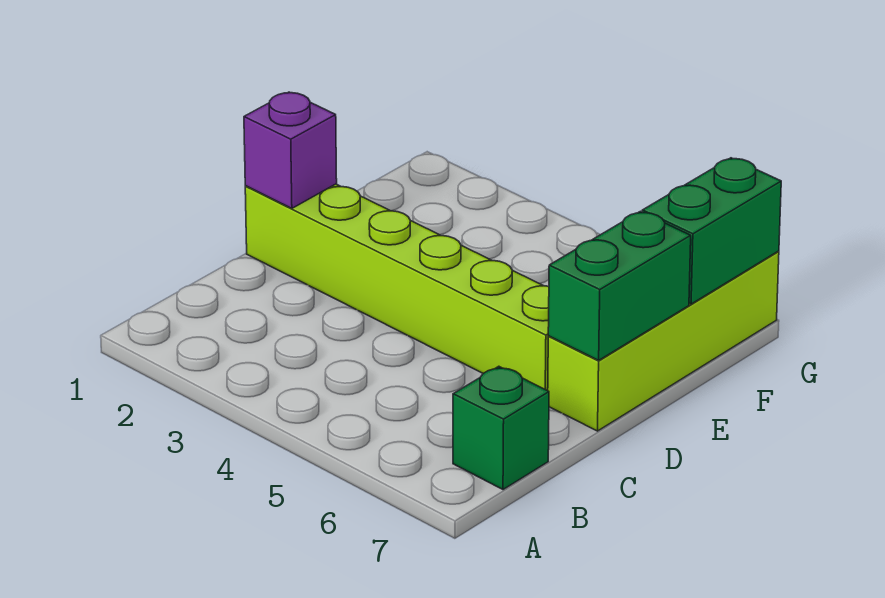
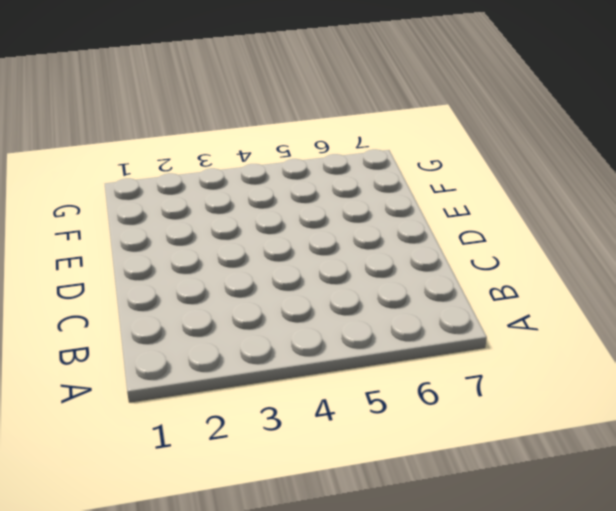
none -> green brick B7 level 1
none -> lime brick D1:D6 level 1

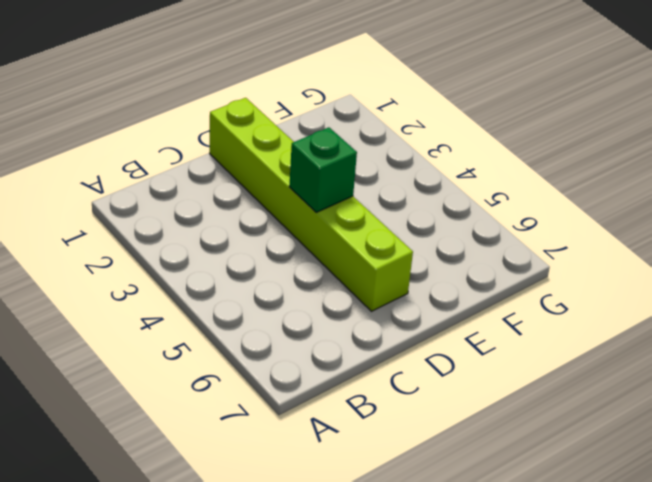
green brick D4 level 2 -> green brick B7 level 1
none -> lime brick D7:G7 level 1
none -> purple brick D1 level 2

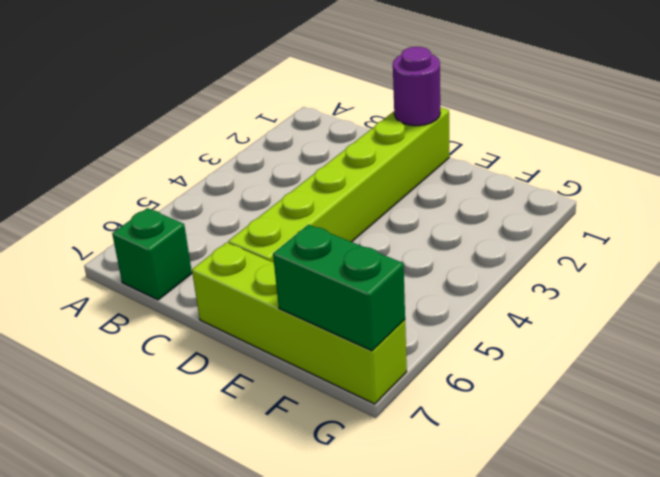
purple round brick D1 level 2 -> purple brick D1 level 2
none -> green brick D7:E7 level 2

